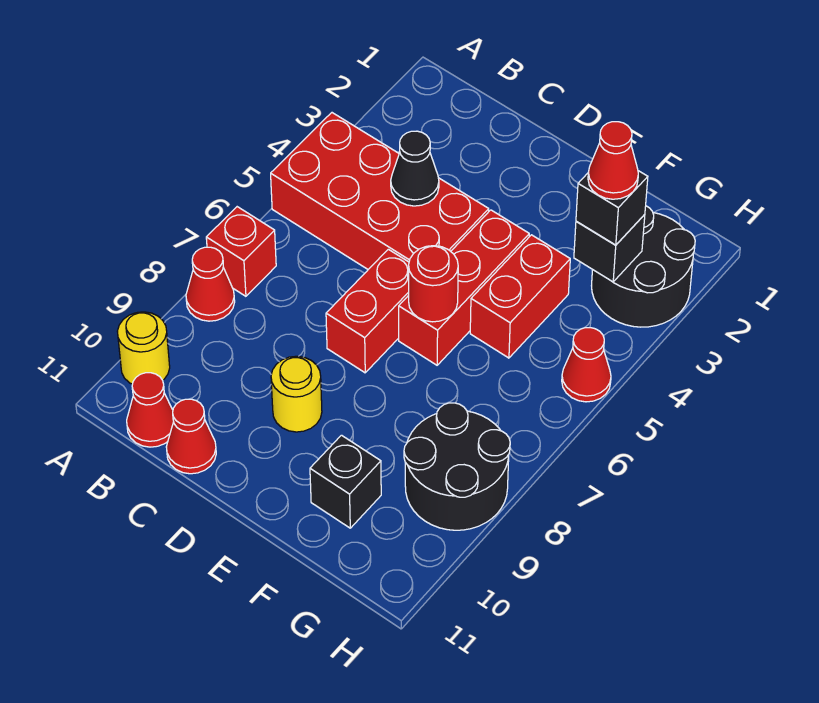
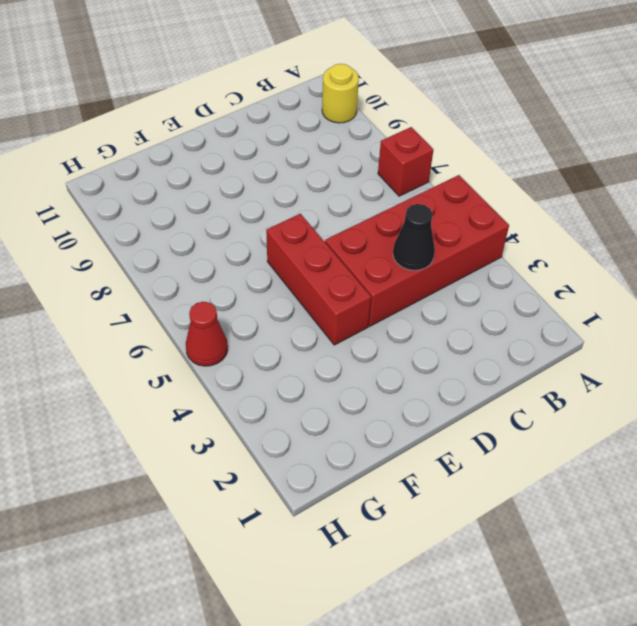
none -> red cone A8 level 1
none -> red cone B11 level 1
none -> red cone C11 level 1

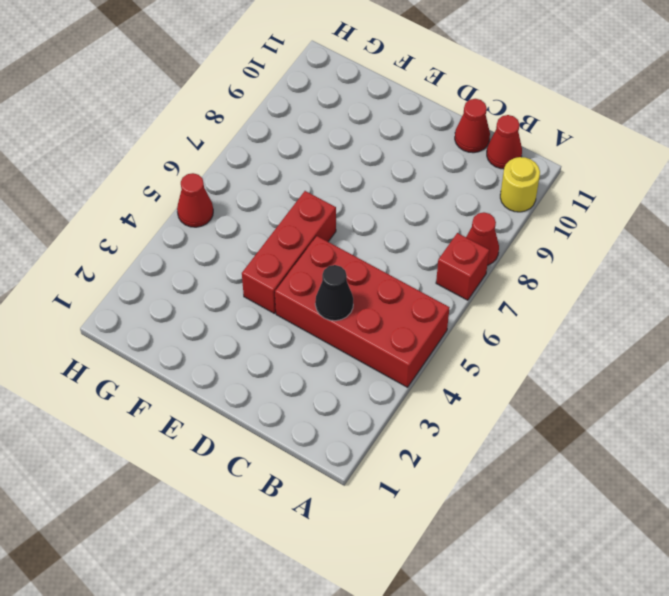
none -> red brick D6:D7 level 1
none -> yellow round brick D9 level 1
none -> red brick F4:F5 level 1

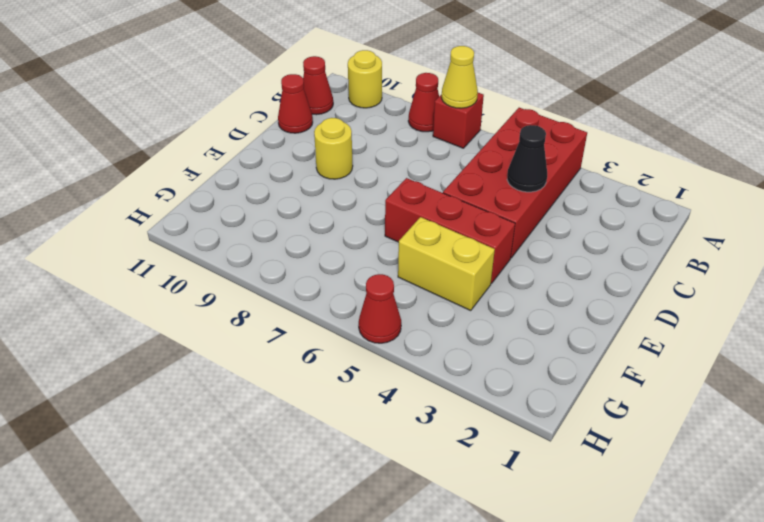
yellow cone A7 level 2 -> none
yellow brick F4:F5 level 1 -> red brick F4:F5 level 1
none -> red brick D6:D7 level 1
none -> black brick F10 level 1
none -> black round brick G2:H3 level 1

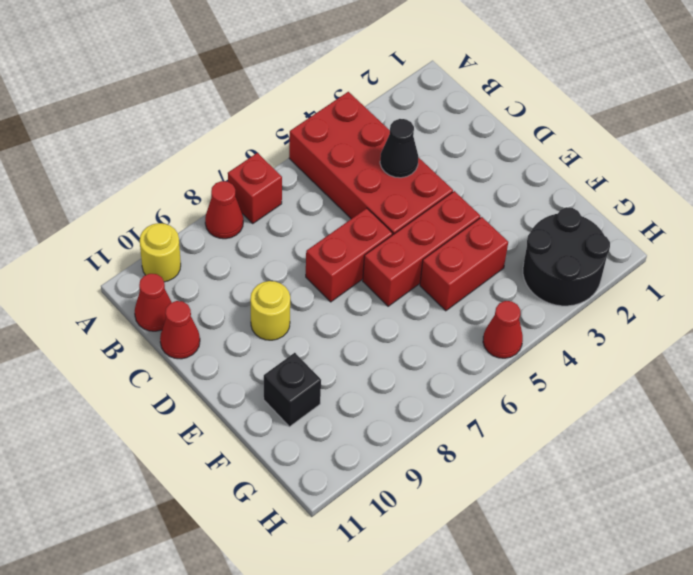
none -> black round brick G8:H9 level 1
none -> red round brick E6 level 2
none -> black brick G3 level 2

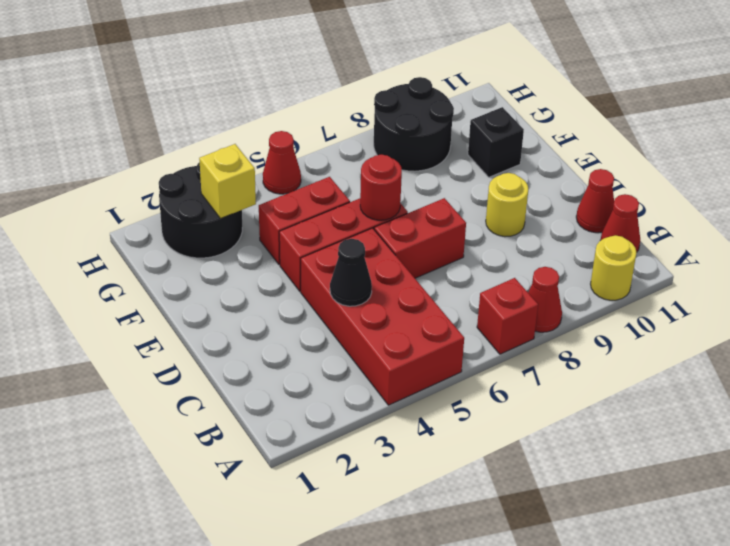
yellow brick G3 level 2 -> black brick G3 level 2
none -> black brick G3 level 3
none -> red cone G3 level 4

